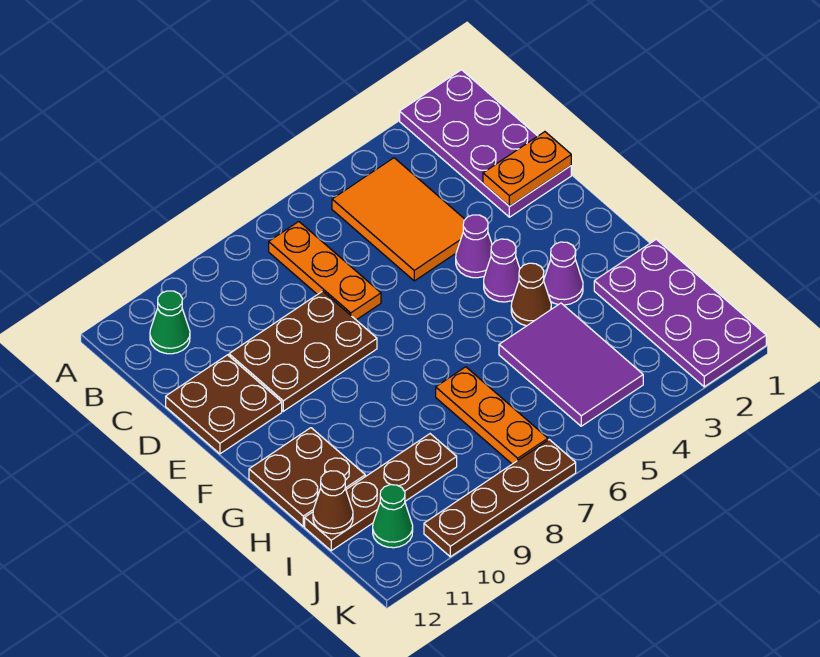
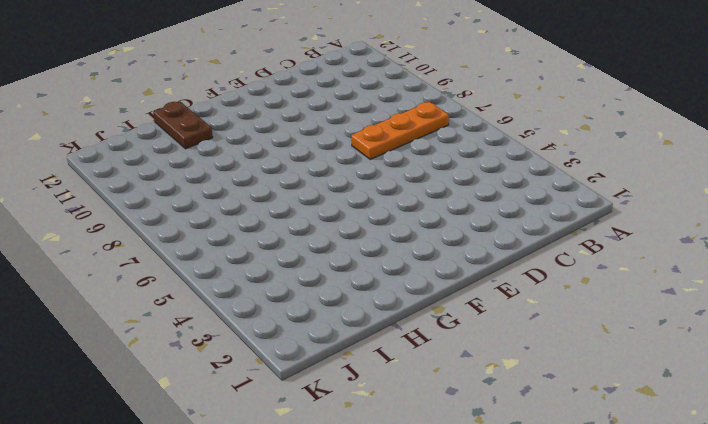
brown plate H11:H12 level 1 -> brown plate G11:H12 level 1
none -> purple plate A1:D2 level 1
none -> orange tile B4:D5 level 1
none -> green cone B11 level 1

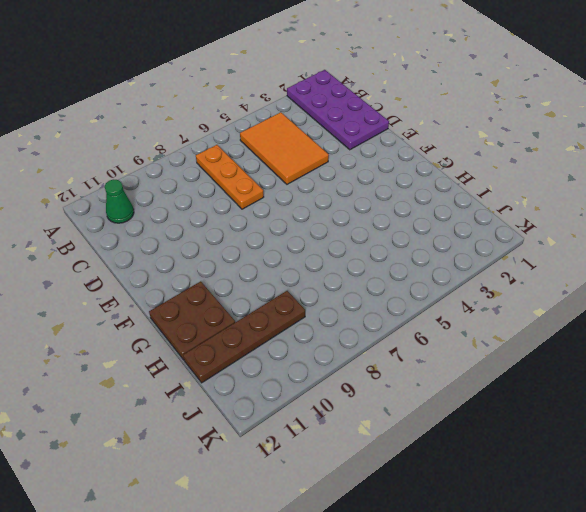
none -> brown plate D8:E10 level 1
none -> brown plate D11:E12 level 1
none -> purple cone E4 level 1

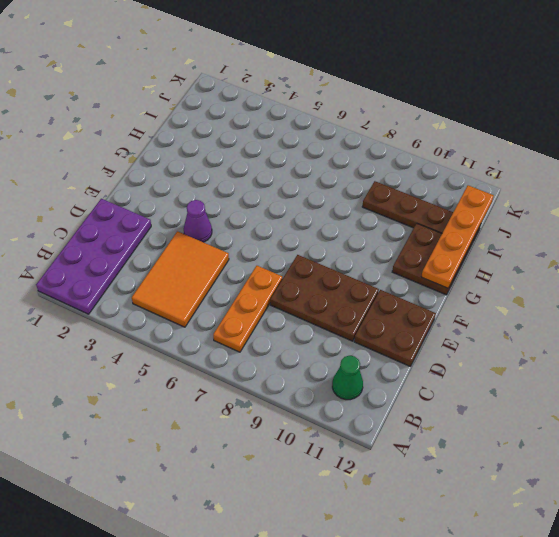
orange plate G12:J12 level 2 -> brown cone I12 level 2
none -> purple cone F4 level 1
none -> purple cone G3 level 1
none -> brown cone G4 level 1

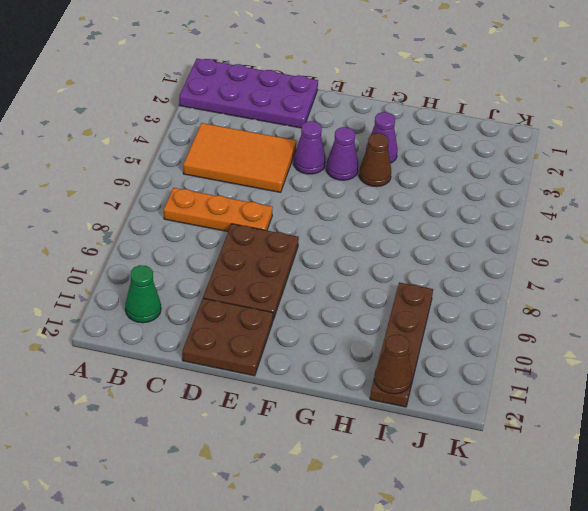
none -> brown plate G11:H12 level 1
none -> purple plate H1:K2 level 1
none -> purple tile H4:J5 level 1

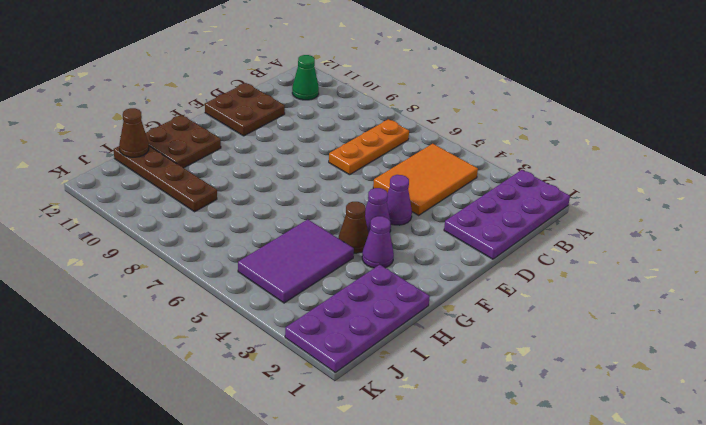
none -> brown plate D8:E10 level 1
none -> orange plate H7:J7 level 1
none -> green cone J11 level 1

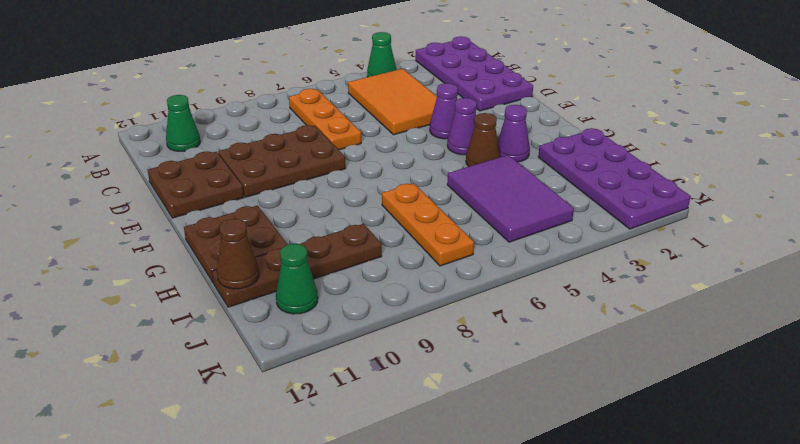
green cone A4 level 1 -> none
none -> brown plate K7:K10 level 1
none -> orange plate D1:D2 level 2

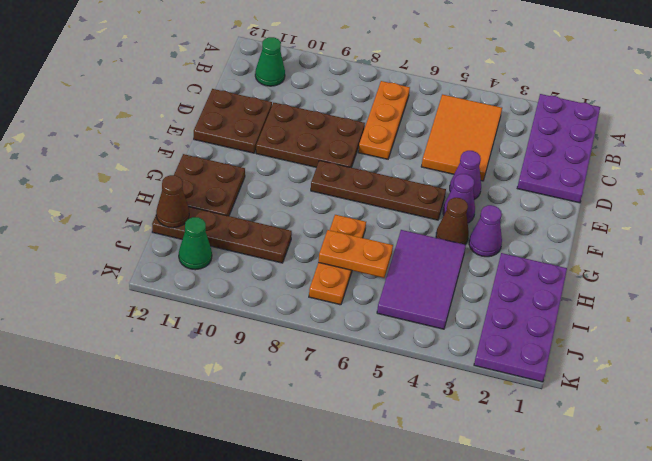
brown plate F5:F8 level 1 -> brown plate K7:K10 level 1
orange plate I6:I7 level 2 -> orange plate D1:D2 level 2

